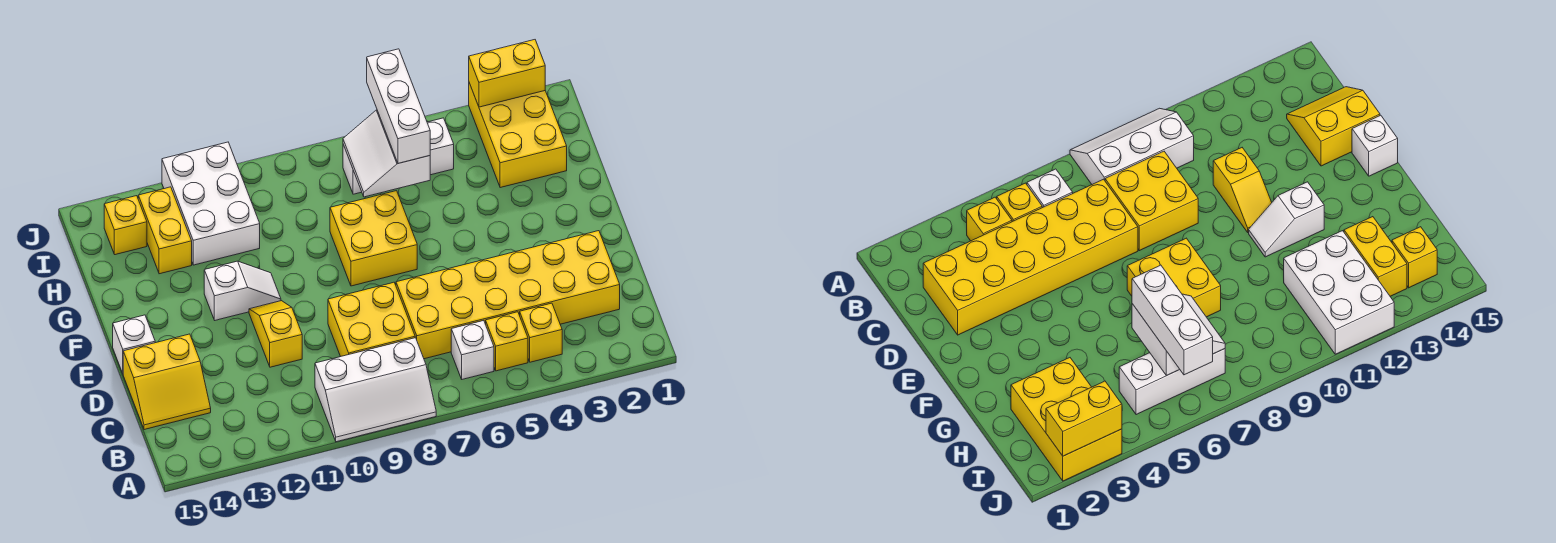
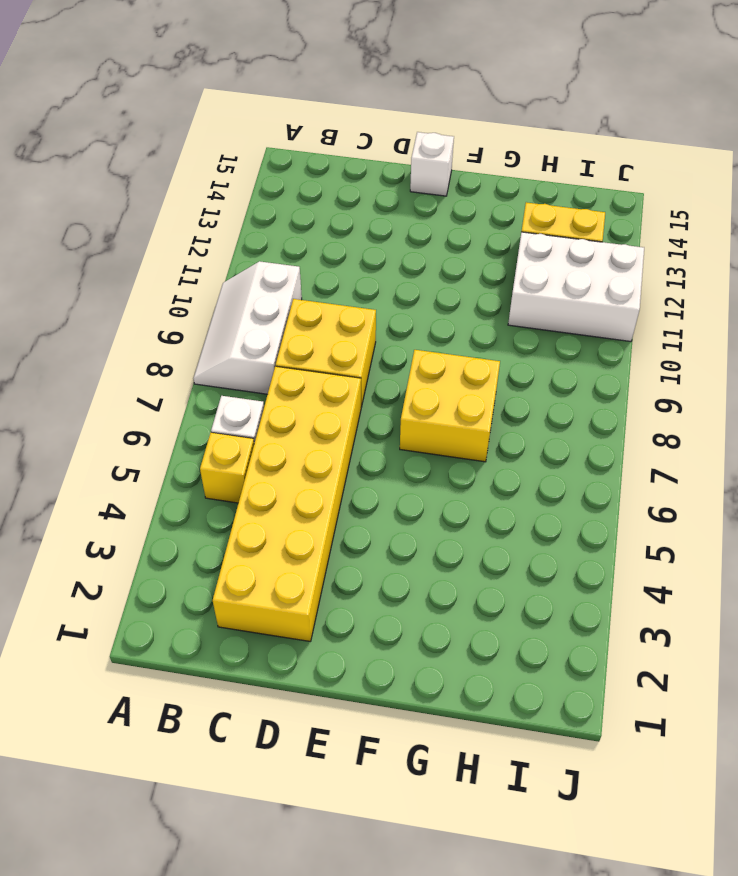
none -> yellow brick B4 level 1
none -> yellow slope C14:D15 level 1 top D
none -> yellow slope D11:E11 level 1 top D

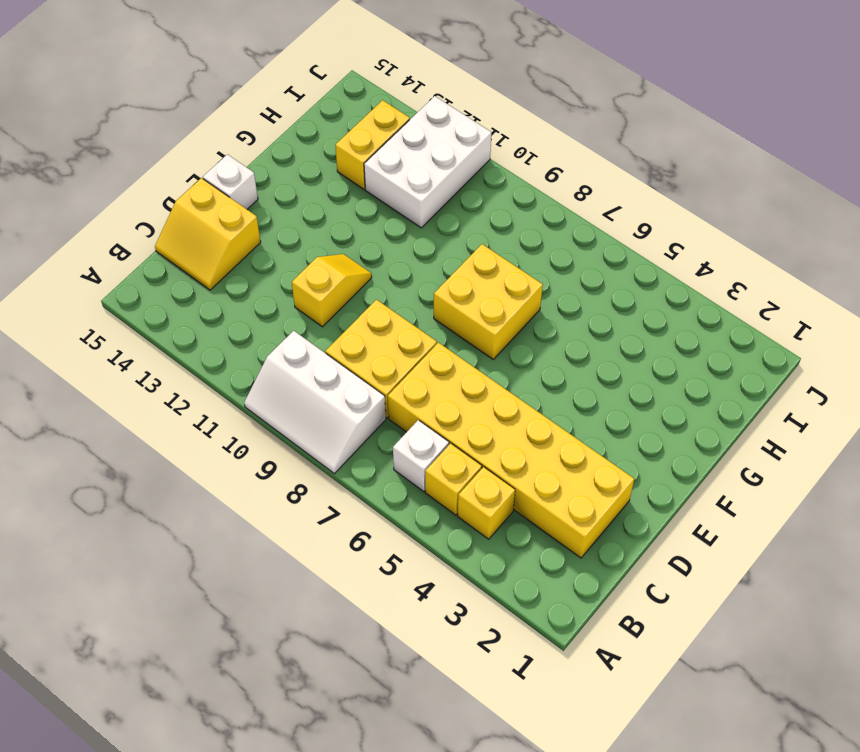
none -> white slope F11:F12 level 1 top 12
none -> yellow brick H2:J3 level 1
none -> white brick I5:I7 level 1

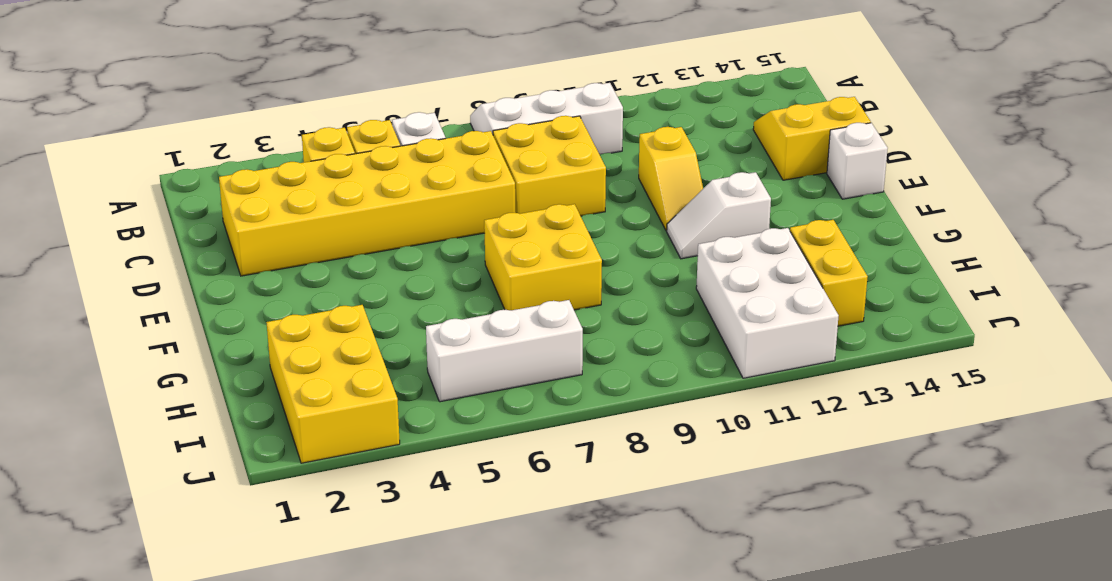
none -> yellow brick I14 level 1
none -> white slope H6:I7 level 2 top 6
none -> yellow brick J2:J3 level 2

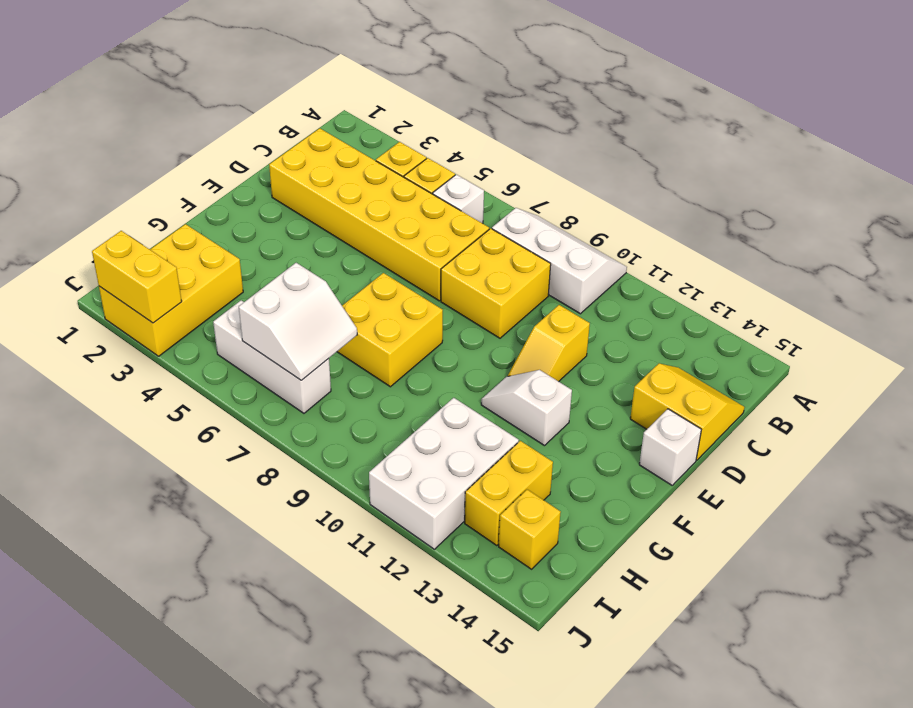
none -> white brick H6:J6 level 3

